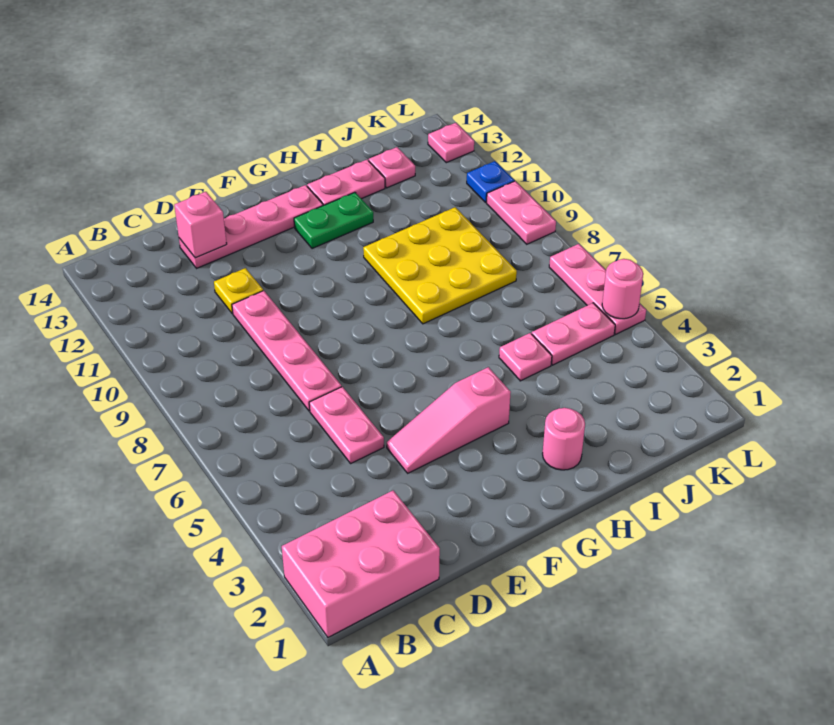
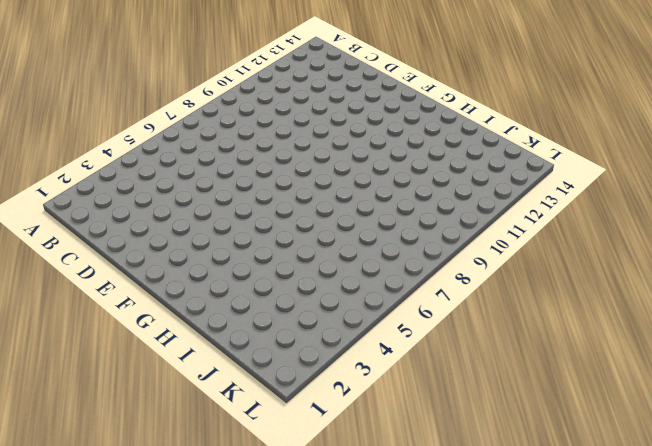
none -> pink brick A1:C2 level 1
none -> pink plate D5:D6 level 1
none -> pink plate D7:D10 level 1

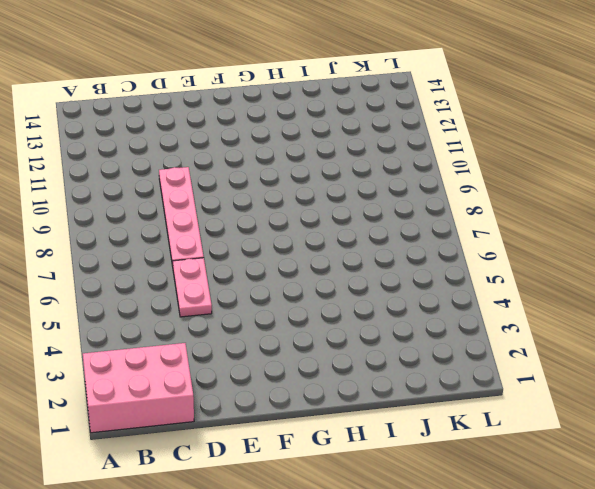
none -> yellow plate D11 level 1
none -> pink plate D13:G13 level 1
none -> pink slope E4:G4 level 1 top G

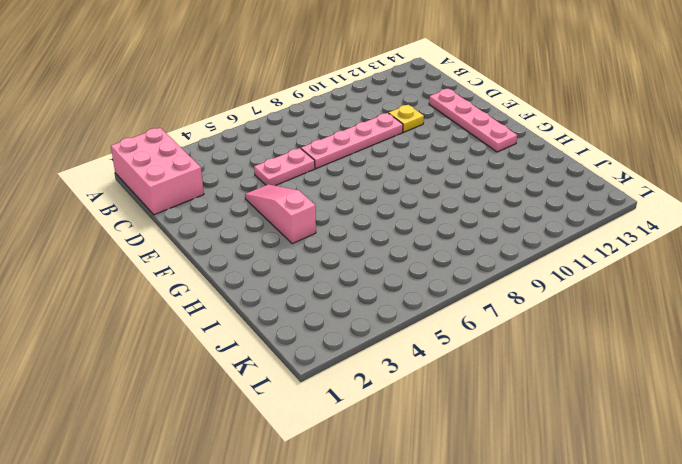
none -> green plate G12:H12 level 1
none -> pink round brick H2 level 1
none -> yellow plate H8:J10 level 1

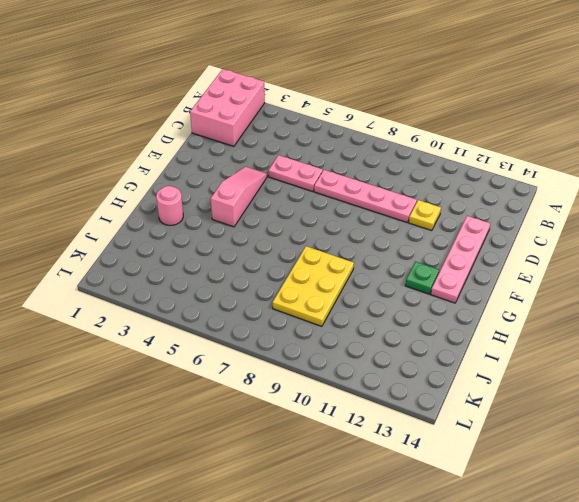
green plate G12 level 1 -> green plate G12:H12 level 1
yellow plate H8:J9 level 1 -> yellow plate H8:J10 level 1
none -> pink plate H13:I13 level 1
none -> pink plate I5 level 1
none -> pink plate J5:K5 level 1

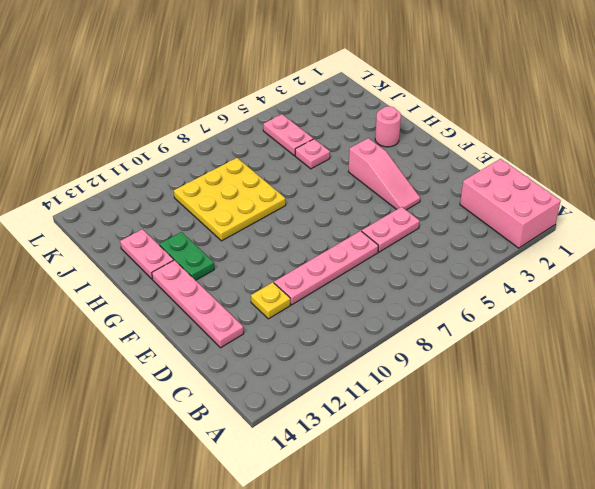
none -> pink plate J13 level 1
none -> pink plate L5:L7 level 1
none -> pink plate L9:L10 level 1

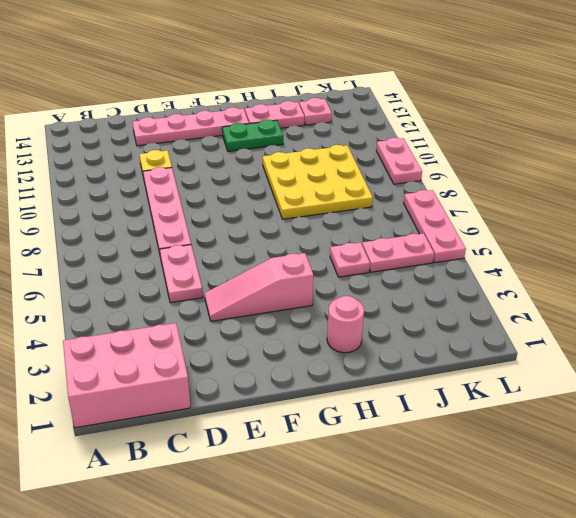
none -> blue plate L11 level 1
none -> pink plate L13 level 1
none -> pink brick D13 level 2

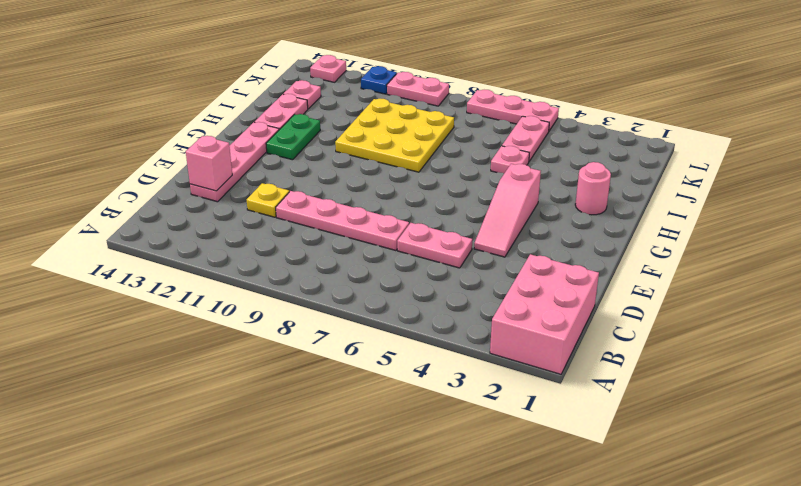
none -> pink round brick L5 level 2

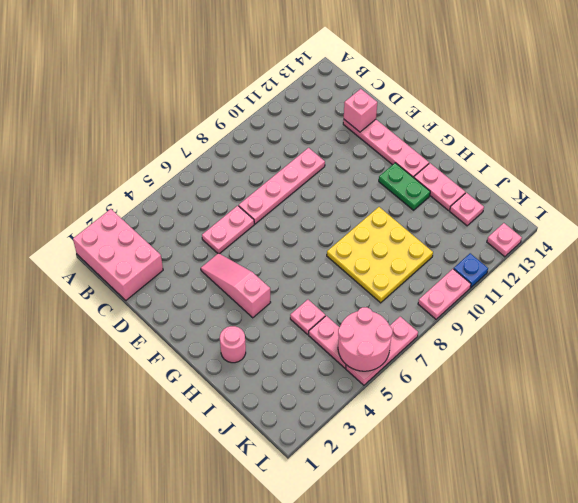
pink round brick K5:L6 level 2 -> pink round brick L5 level 2
none -> yellow plate D11 level 1

